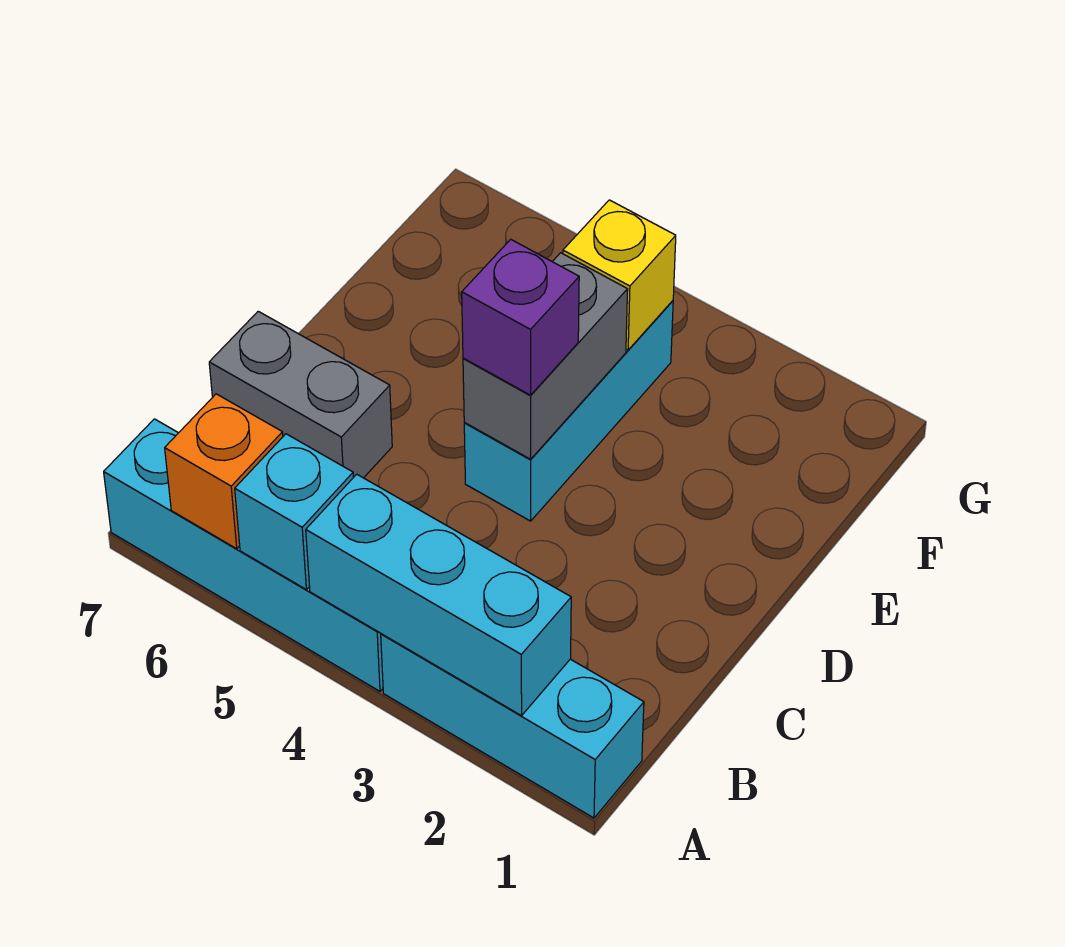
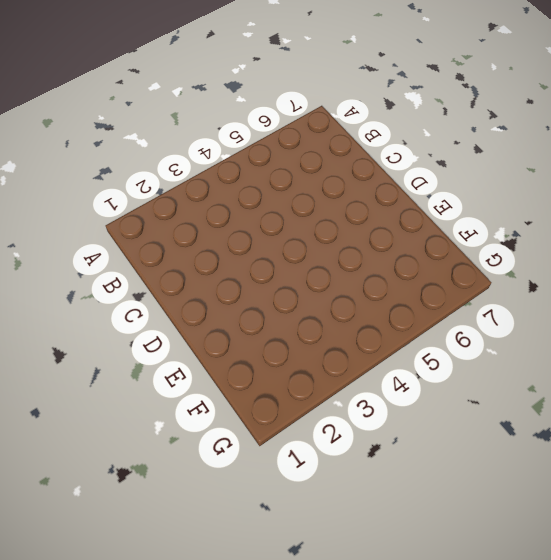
none -> cyan brick A1:A3 level 1
none -> cyan brick A4:A7 level 1

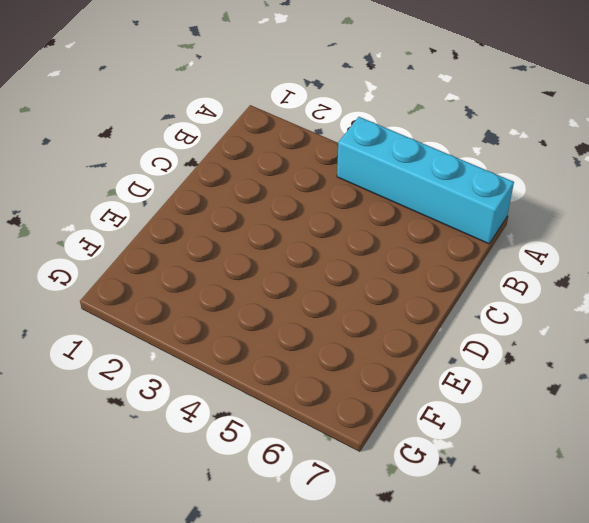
none -> cyan brick A1:A3 level 1
none -> grey brick C6:C7 level 1

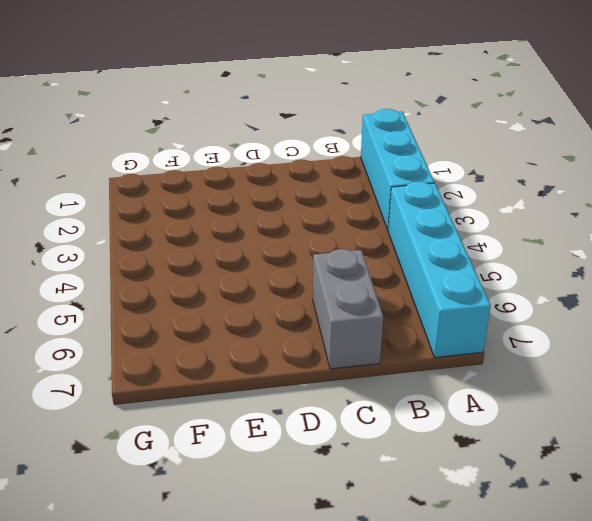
none -> cyan brick D4:F4 level 1
none -> cyan brick A2:A4 level 2

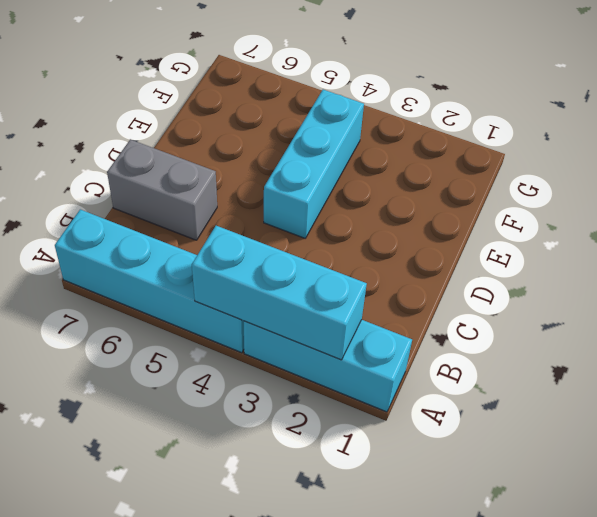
none -> cyan brick A5 level 2
none -> orange brick A6 level 2

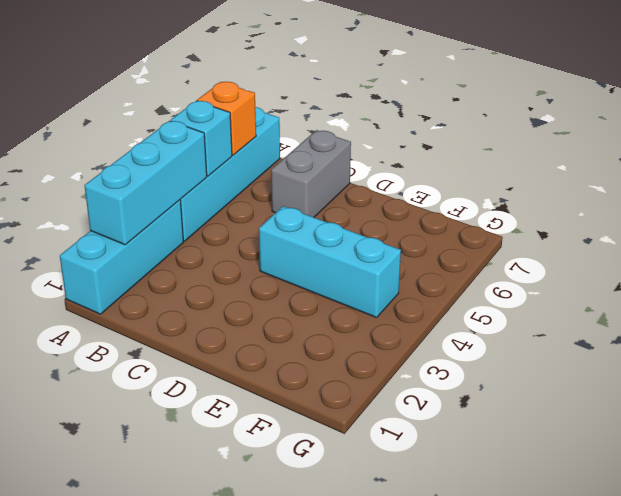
none -> grey brick D4:E4 level 2
none -> yellow brick F4 level 2

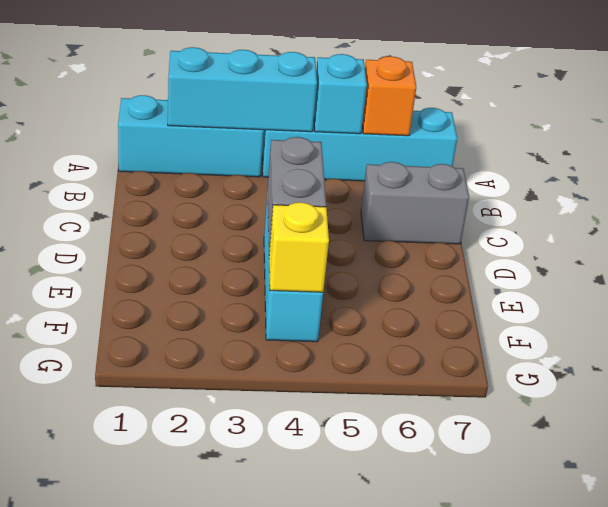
none -> purple brick D4 level 3

